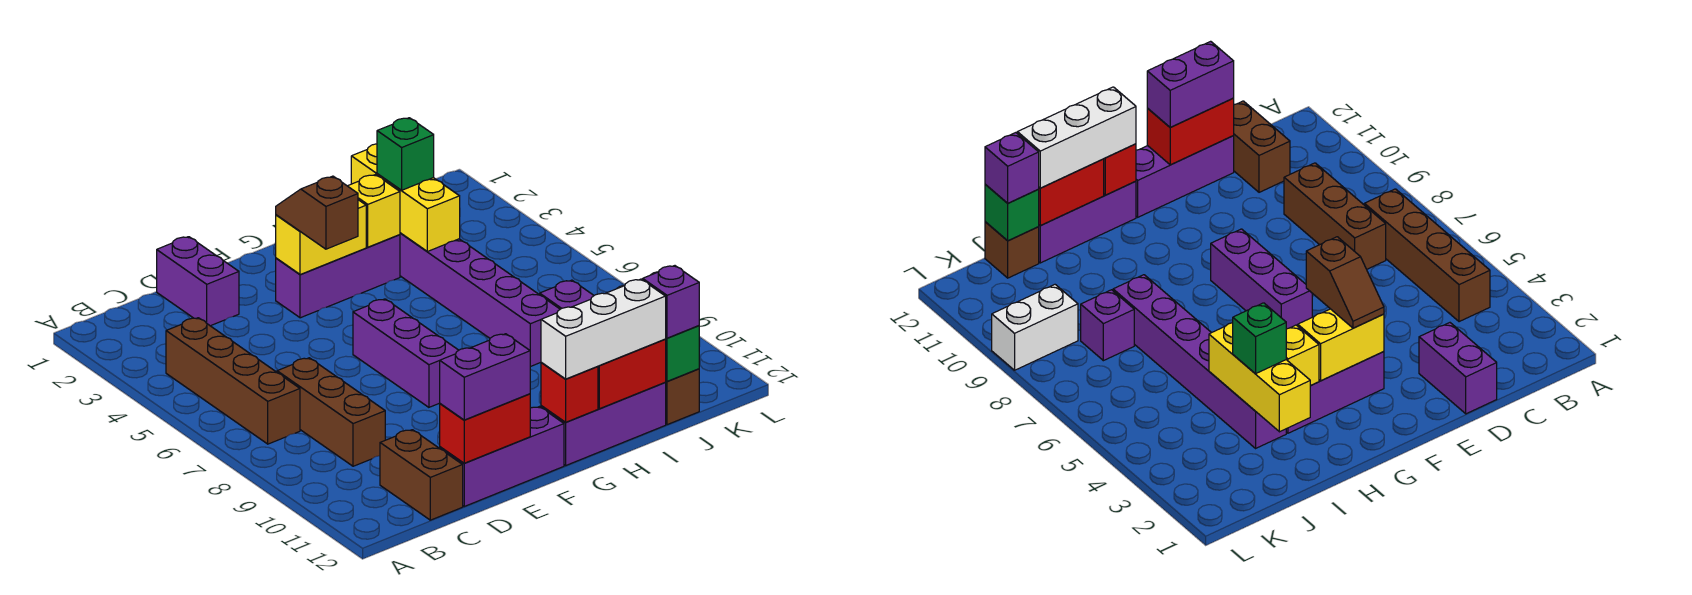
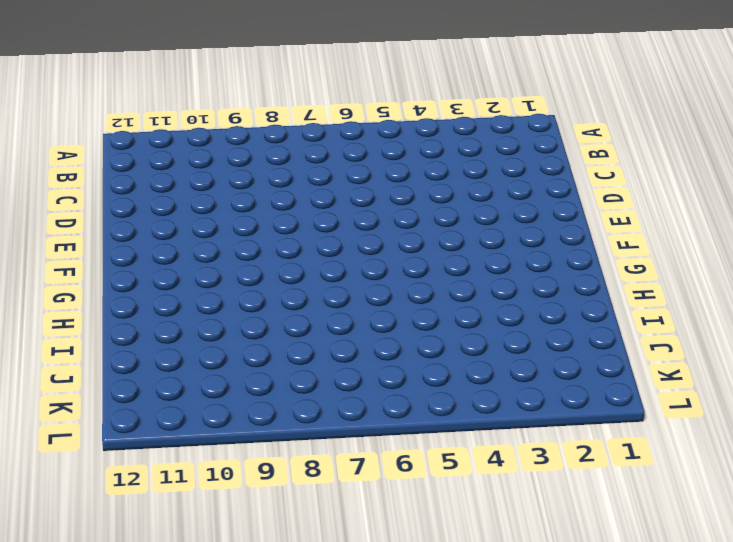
none -> brown brick B4:B7 level 1
none -> brown brick C7:C9 level 1
none -> brown brick C11:C12 level 1

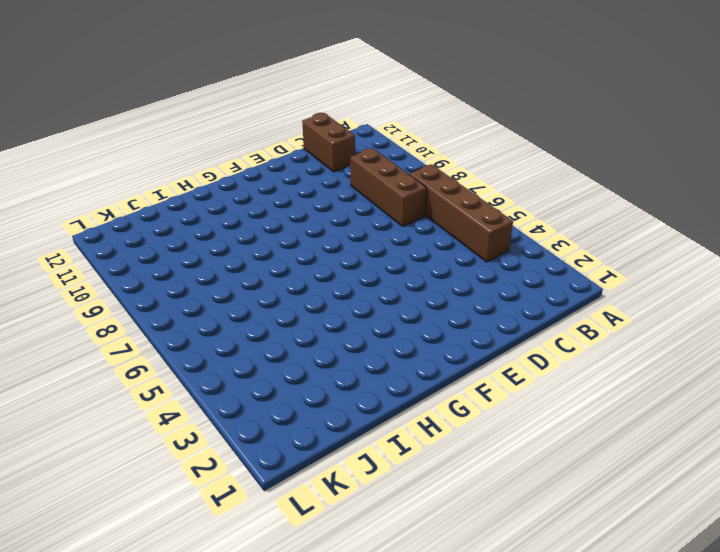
none -> purple brick D1:D2 level 1
none -> purple brick D12:F12 level 1
none -> purple brick F3:H3 level 1

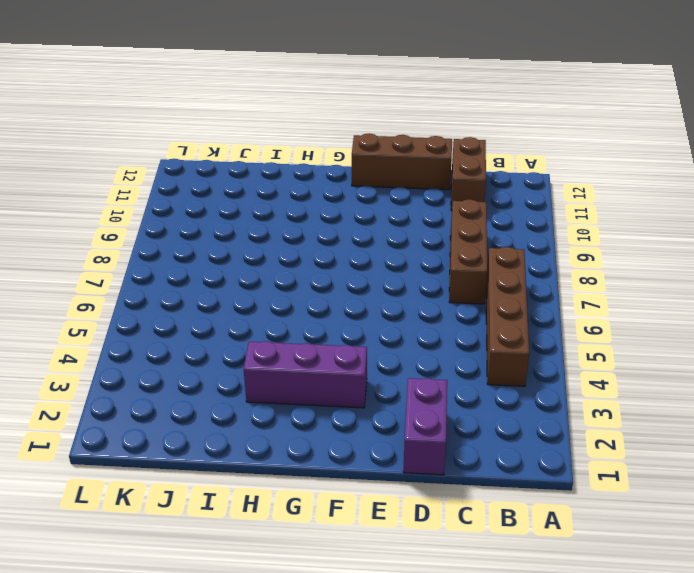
brown brick D12:F12 level 1 -> purple brick D12:F12 level 1
none -> purple brick F6:F8 level 1
none -> purple brick G12:I12 level 1
none -> purple brick I3:I8 level 1

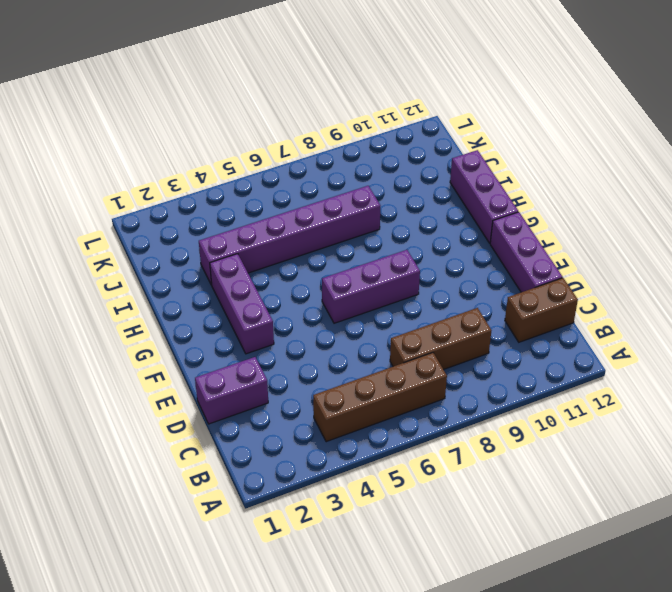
none -> purple brick J8 level 1
none -> brown brick J12 level 1
none -> white brick K9:L9 level 1

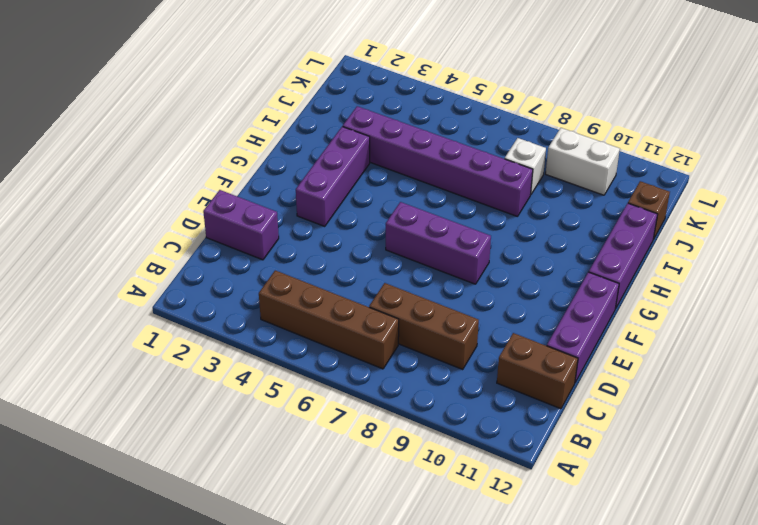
white brick J8 level 1 -> purple brick J8 level 1
white brick K9:K10 level 1 -> white brick K9:L9 level 1
none -> red brick D12:E12 level 2
none -> yellow brick F3:G3 level 2
none -> red brick G12 level 2

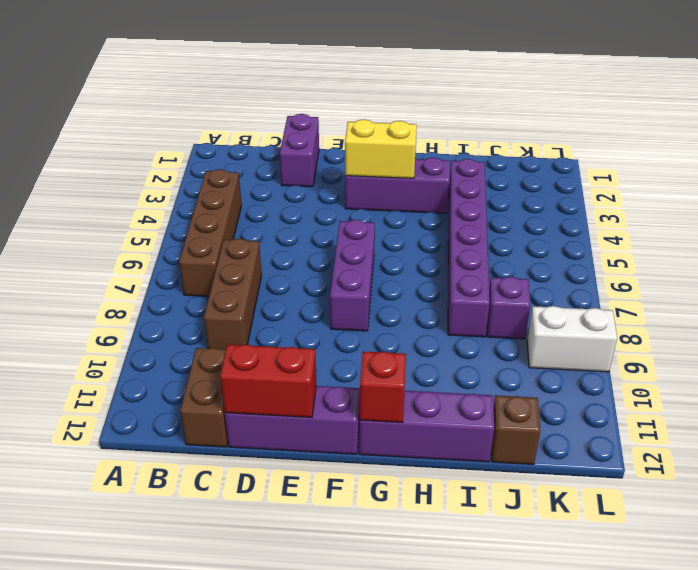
none -> yellow brick H3 level 2
none -> red brick H12:I12 level 2
none -> yellow brick I2:I4 level 2

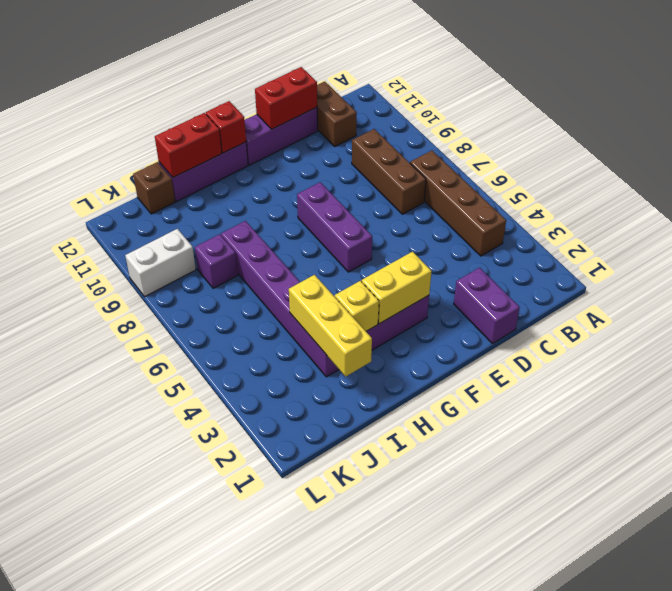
none -> green brick J12 level 2
none -> purple brick D12:E12 level 3
none -> brown slope F3:F4 level 3 top 4

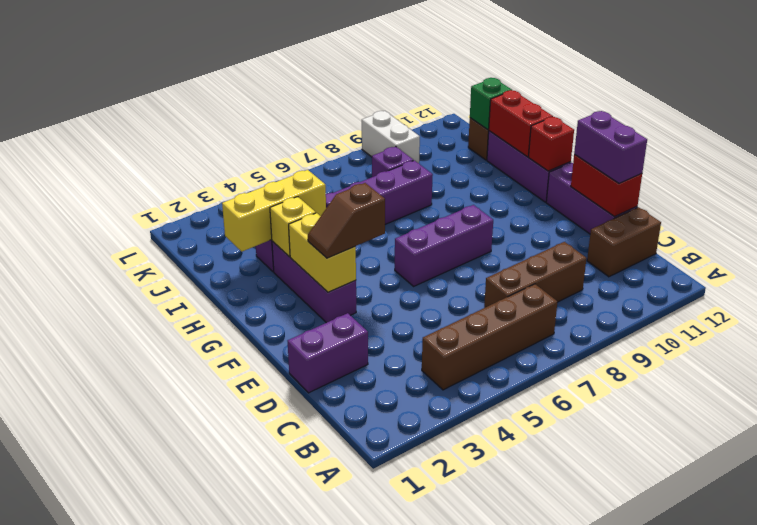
none -> white brick G12:I12 level 3
none -> green brick I3 level 3
none -> purple brick J12 level 3

